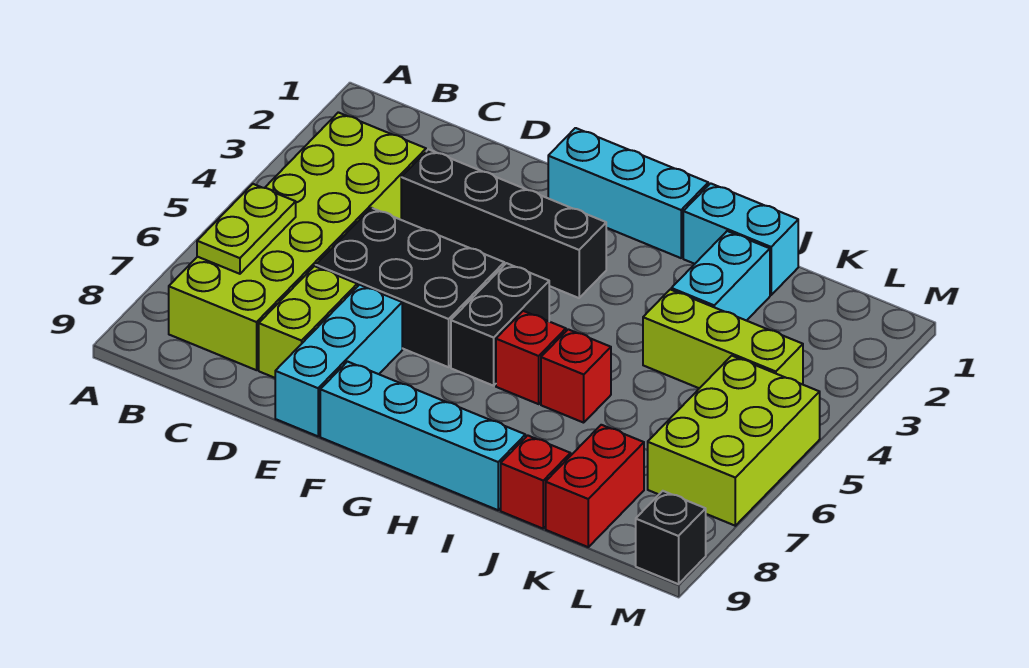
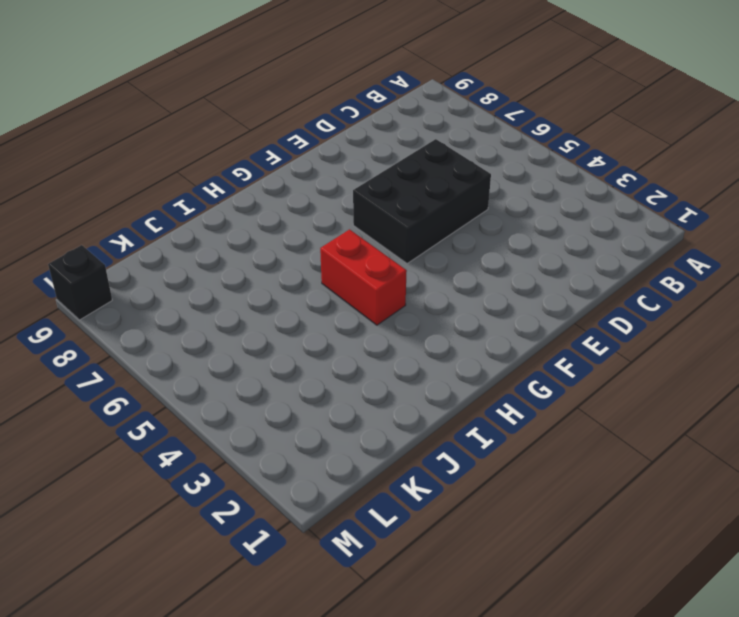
red brick H4:H5 level 1 -> red brick K8:K9 level 1
none -> lime brick B3:C8 level 1
none -> black brick D3:G3 level 1
none -> lime brick D7:D8 level 1

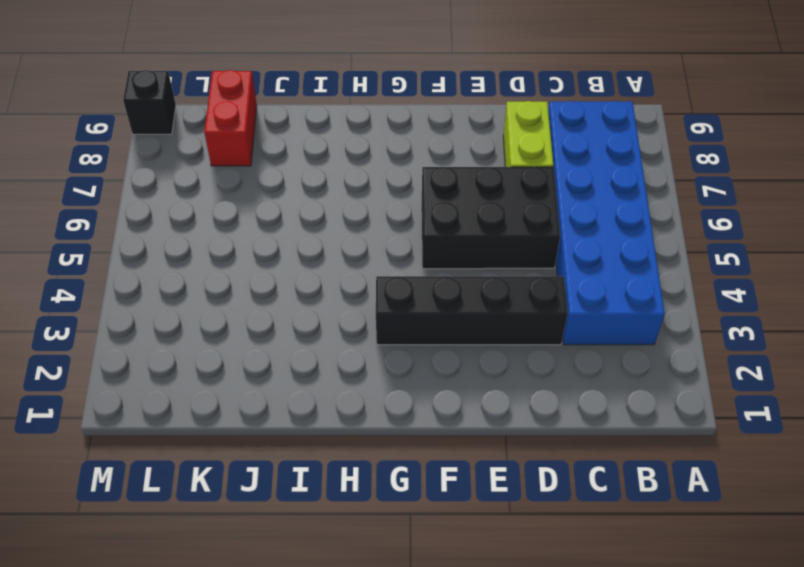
blue brick B3:C8 level 1 -> lime brick B3:C8 level 1
none -> cyan brick E7:E9 level 1
none -> cyan brick F1:H1 level 1
none -> cyan brick F9:I9 level 1

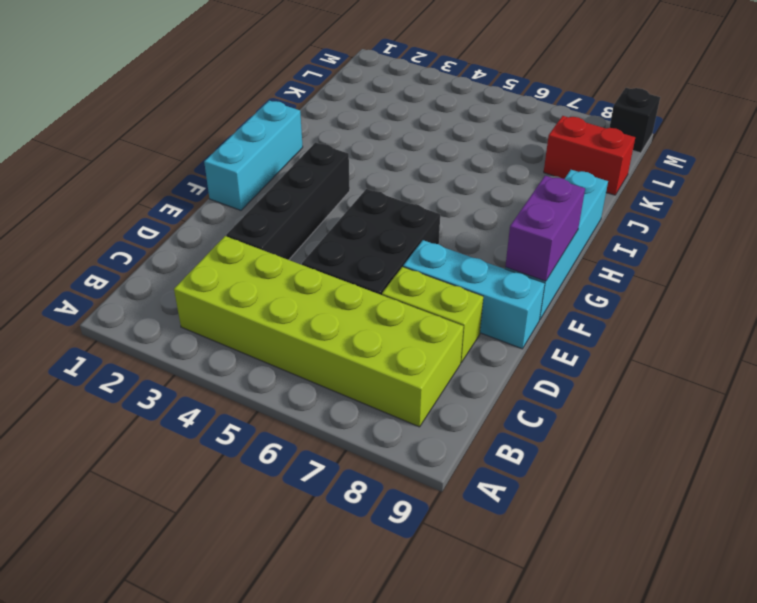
purple brick F9:G9 level 2 -> none
none -> black brick G5:G6 level 1
none -> red brick H6 level 1
none -> cyan brick I1:J1 level 1

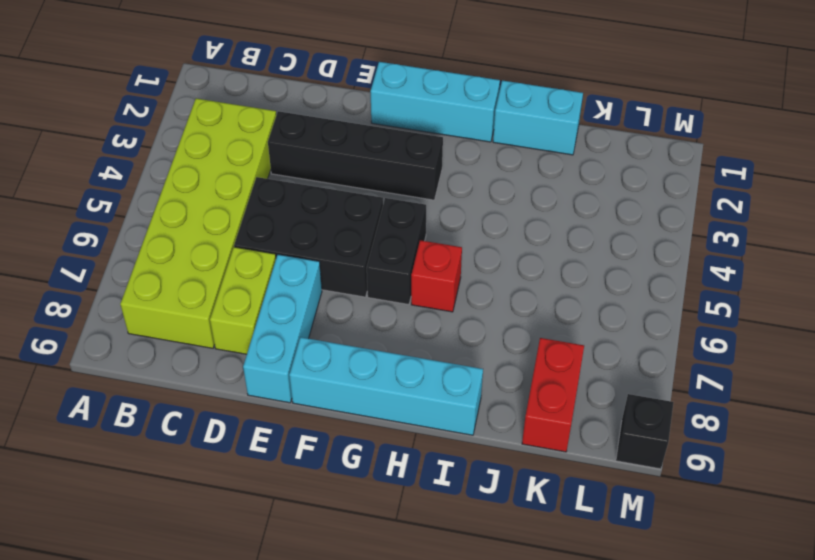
none -> red brick I6 level 1
none -> cyan brick J2:J3 level 1
none -> lime brick J4:L4 level 1

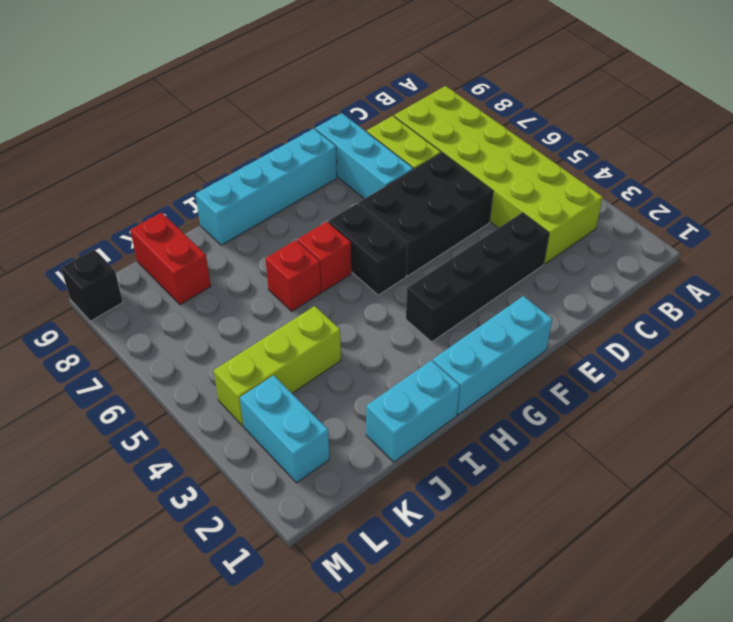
cyan brick L2:L3 level 1 -> cyan brick J2:J3 level 1
none -> red brick J9 level 1
none -> lime brick L5:M7 level 1
none -> lime plate B6:B7 level 2

